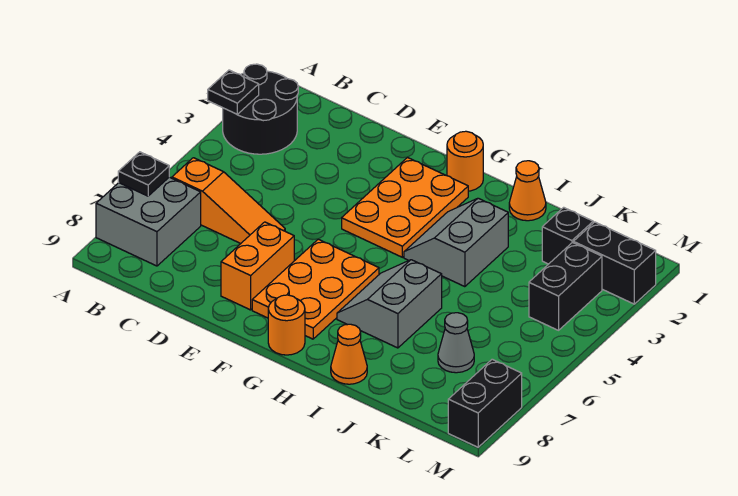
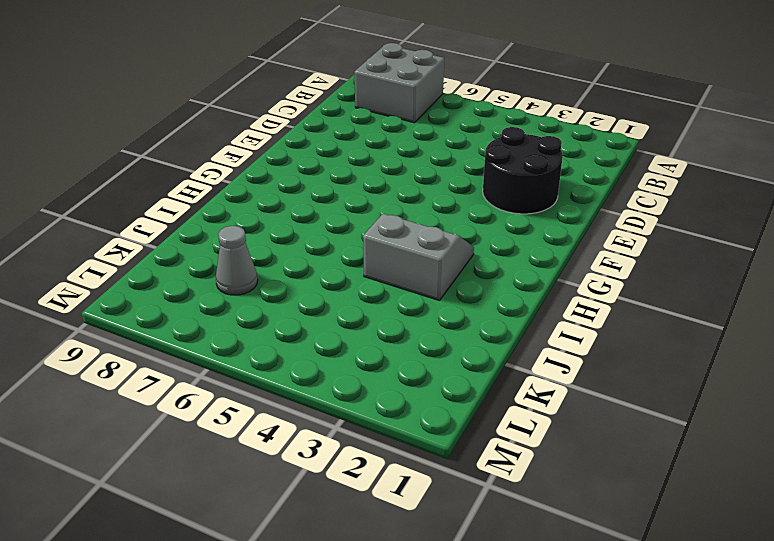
black round brick D2:E3 level 1 -> black round brick A2:B3 level 1
none -> orange slope B6:D6 level 1 top B
none -> orange brick E7:E8 level 1
none -> orange plate F2:G4 level 1

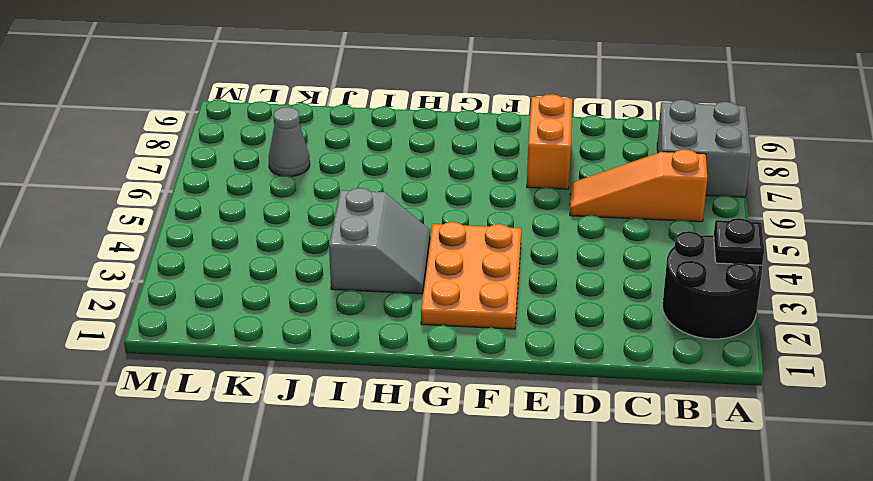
none -> orange plate F6:G8 level 1
none -> orange round brick G1 level 1
none -> orange round brick G9 level 1

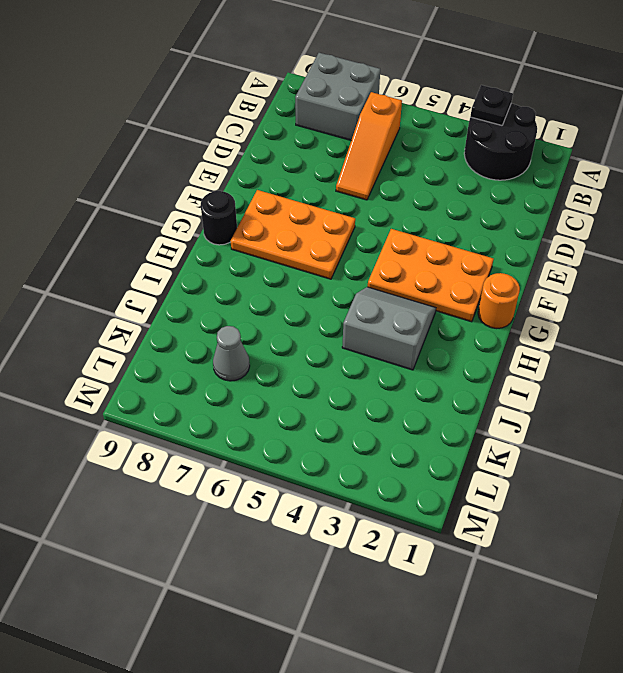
black round brick G9 level 1 -> orange round brick G9 level 1
none -> orange brick E7:E8 level 1
none -> grey slope H6:I7 level 1 top I
none -> orange cone I1 level 1

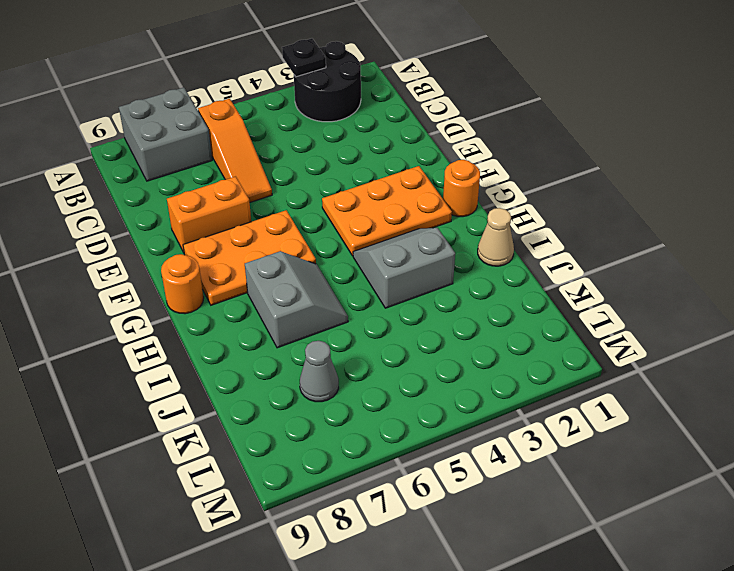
grey slope H6:I7 level 1 top 7 -> grey slope H6:I7 level 1 top I
tan cone I1 level 1 -> orange cone I1 level 1
none -> orange cone I9 level 1
none -> black brick K2 level 1
none -> black brick L2:M2 level 1

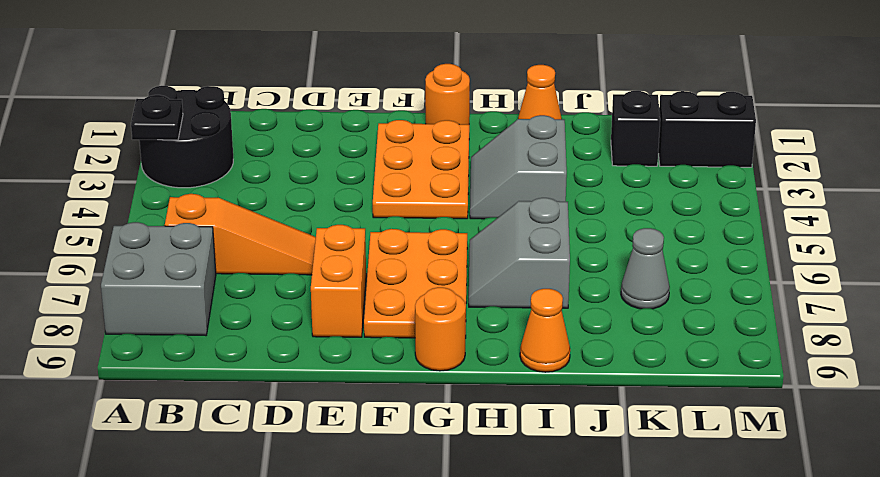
none -> black brick L3:L4 level 1
none -> black brick M8:M9 level 1
none -> black plate A7 level 2

